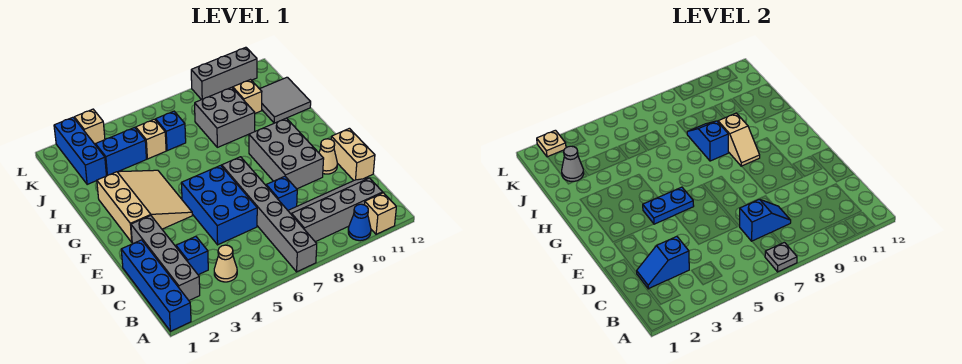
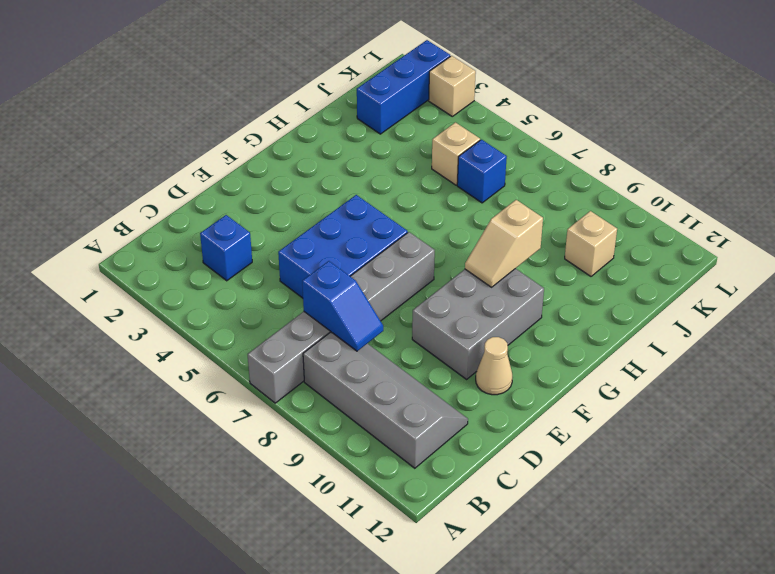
none -> blue brick A1:D1 level 1
none -> blue cone A10 level 1
none -> tan brick A11 level 1
none -> grey brick B2:E2 level 1

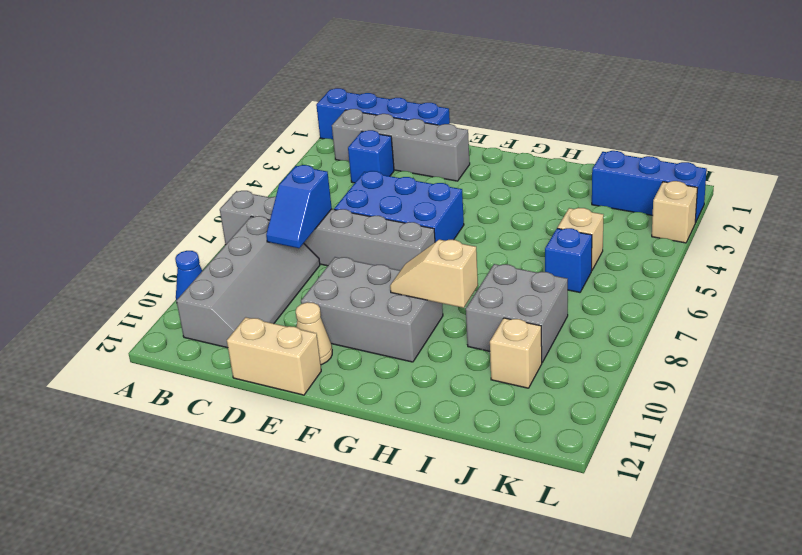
none -> tan brick A11 level 1
none -> tan cone B4 level 1
none -> blue brick D8 level 1
none -> tan slope F2:H4 level 1 top 2

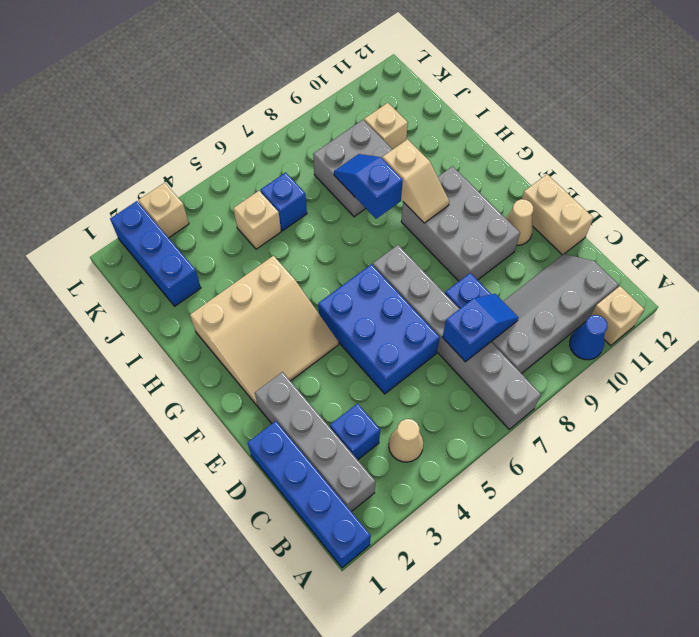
tan slope F2:H4 level 1 top H -> tan slope F2:H4 level 1 top 2
none -> grey tile I11:J12 level 1
none -> blue brick J3:J4 level 1
none -> grey brick L9:L11 level 1
none -> grey plate A7 level 2

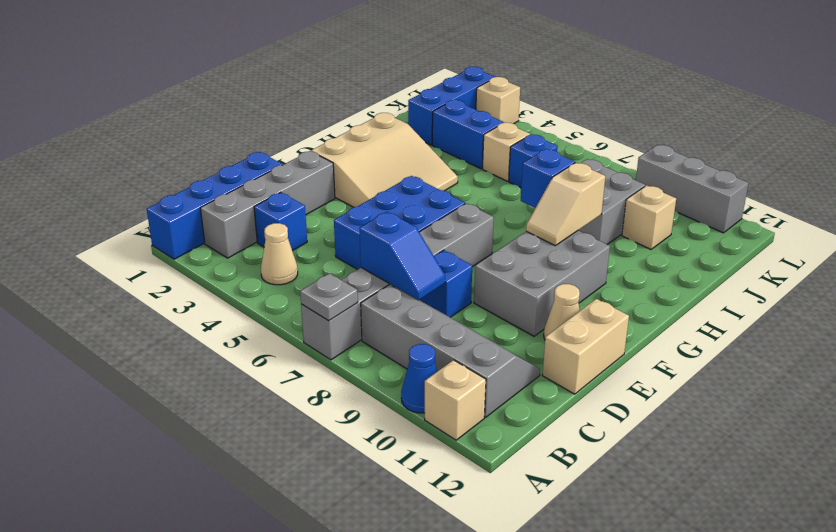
none -> grey tile I11:J12 level 1
none -> blue slope C2:C3 level 2 top 3
none -> blue plate F4:F5 level 2
none -> grey cone J2 level 2

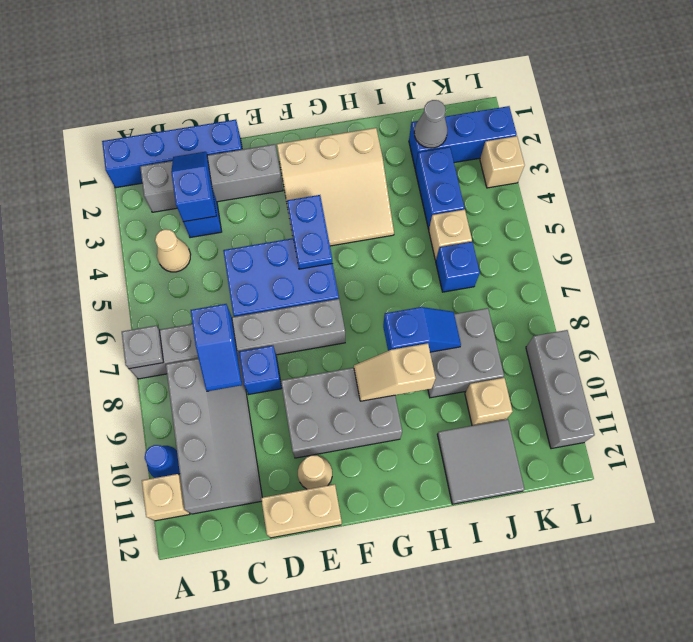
none -> tan plate L2 level 2

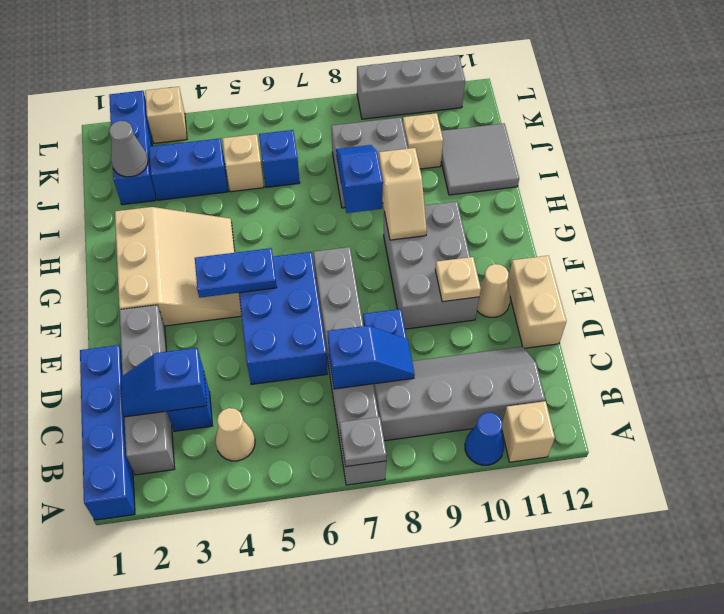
tan plate E10 level 2 -> tan plate L2 level 2

